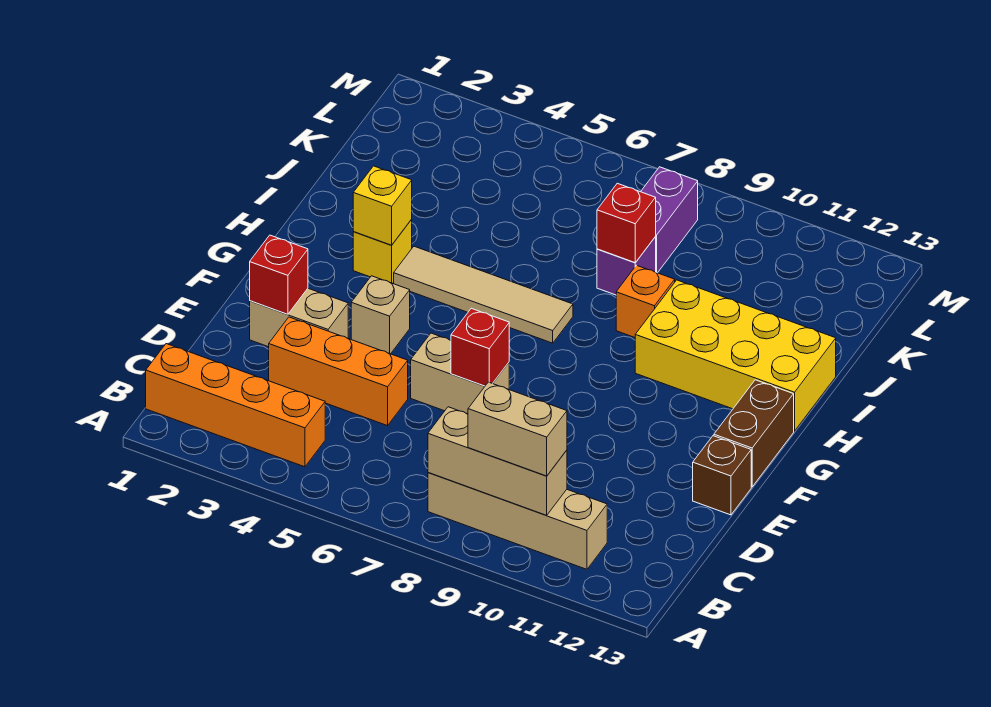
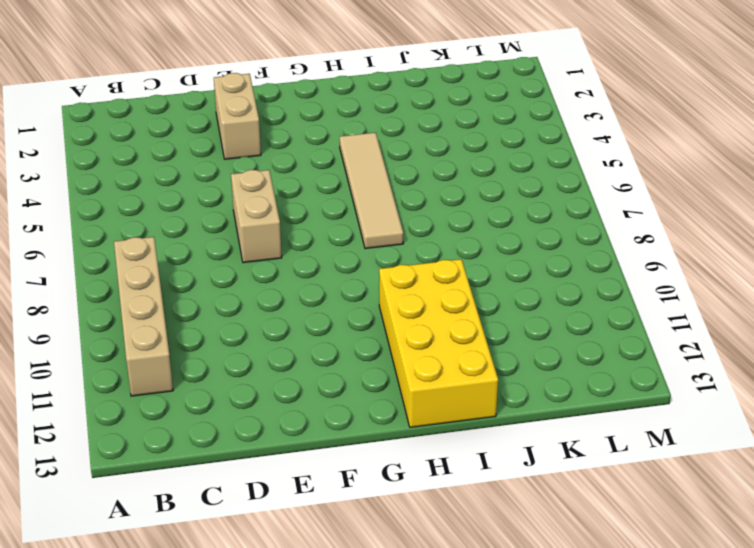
none -> orange brick B1:B4 level 1
none -> orange brick D3:D5 level 1
none -> brown brick E13 level 1

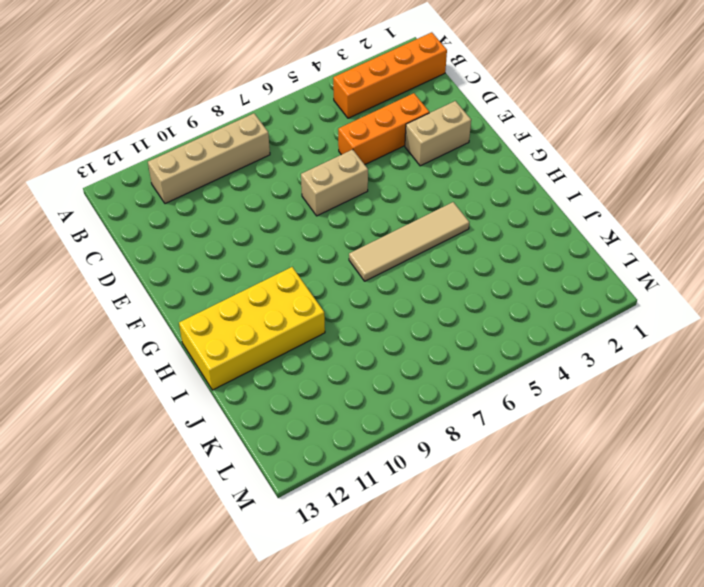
none -> brown brick E13 level 1
none -> tan brick F4 level 1
none -> brown brick F13:G13 level 1

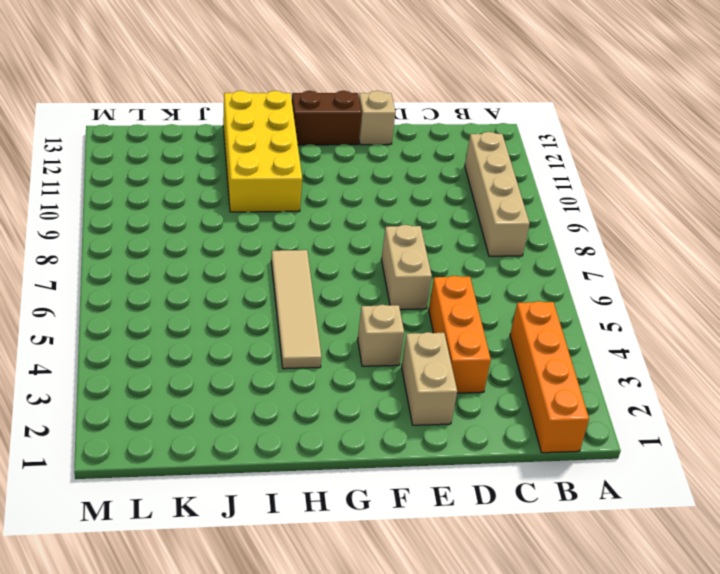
tan brick E13 level 1 -> brown brick E13 level 1
none -> yellow brick H3 level 1
none -> orange brick I9 level 1
none -> purple brick J8 level 1

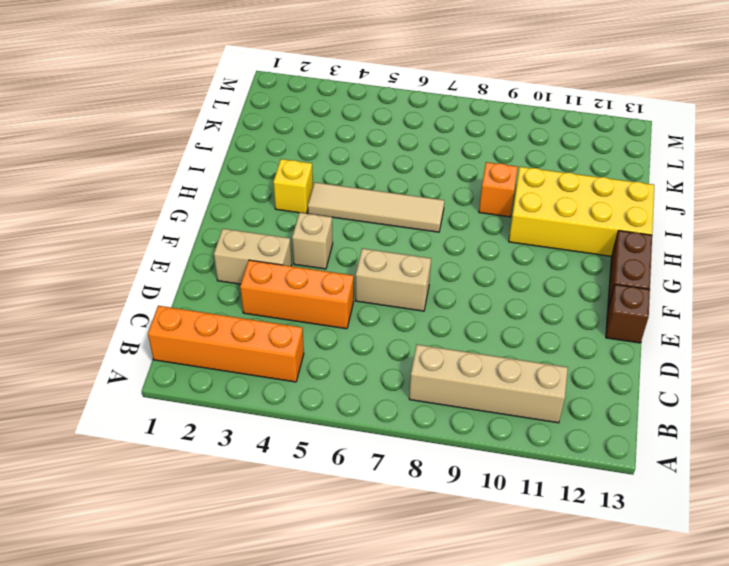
none -> purple brick J8 level 1
none -> purple brick K8:L8 level 1
none -> tan brick B8:B10 level 2

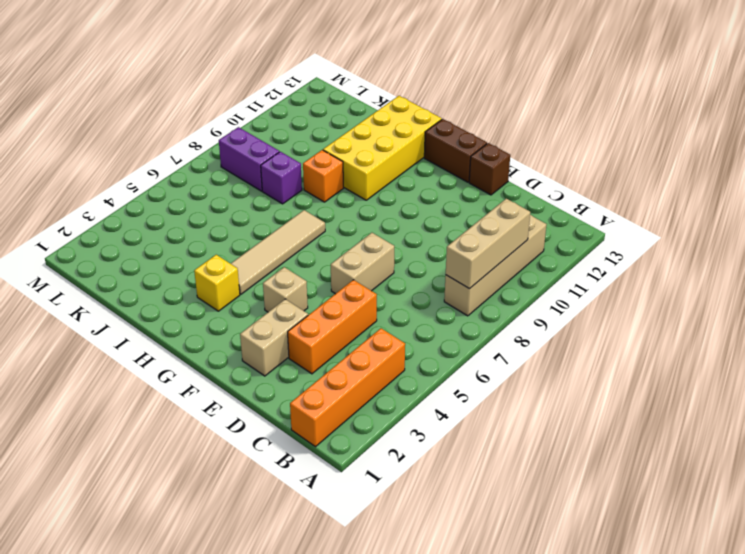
none -> red brick E2 level 2
none -> red brick E7 level 2
none -> yellow brick H3 level 2

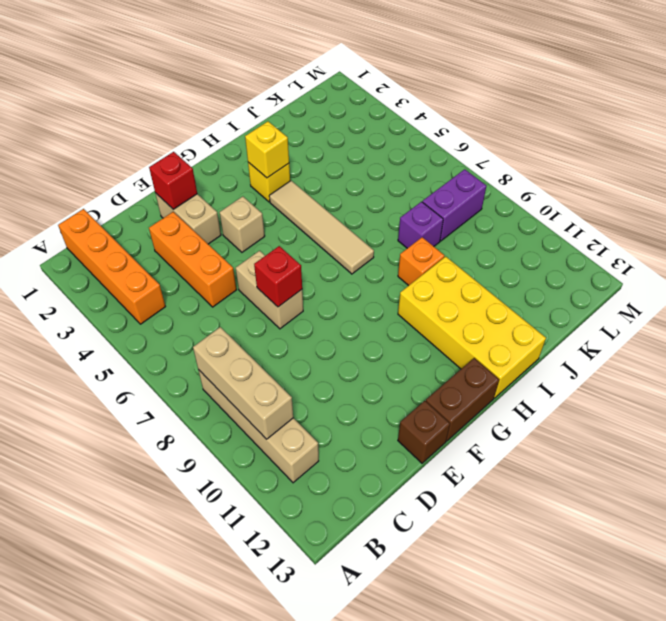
none -> red brick J8 level 2
none -> tan brick B9:B10 level 3

